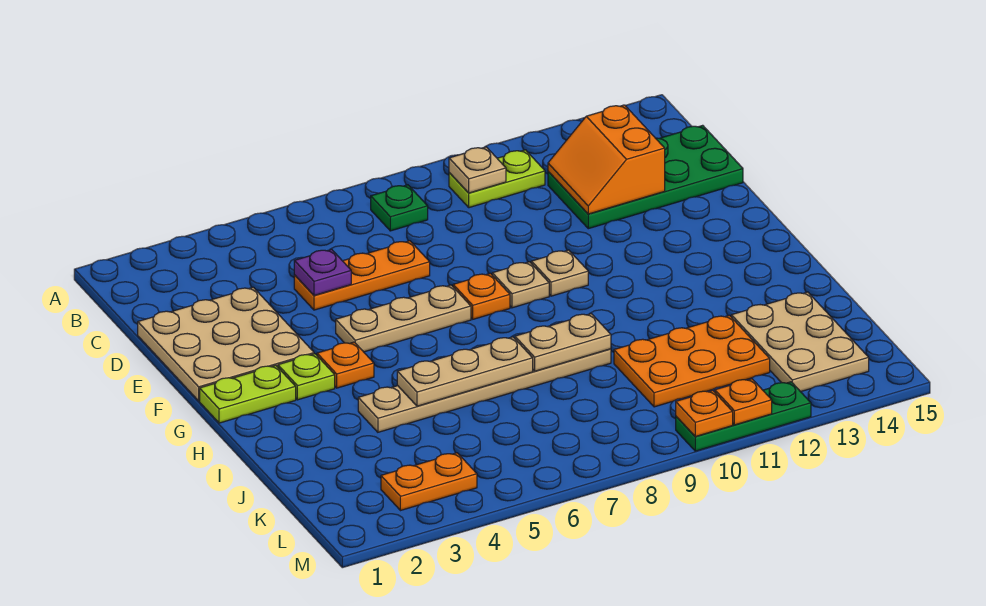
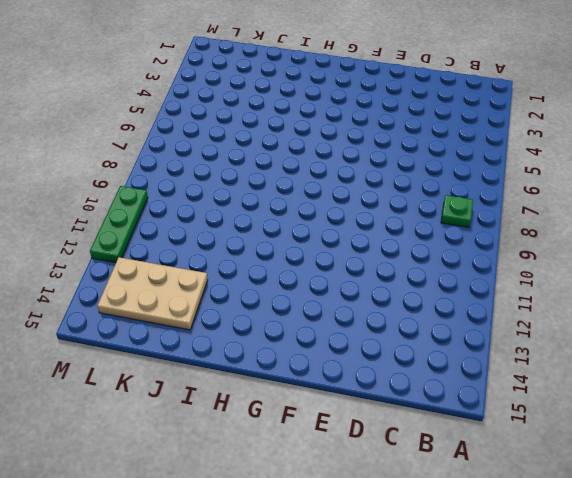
none -> lime plate B10:B11 level 1
none -> green plate C12:D15 level 1
none -> tan plate D1:F3 level 1

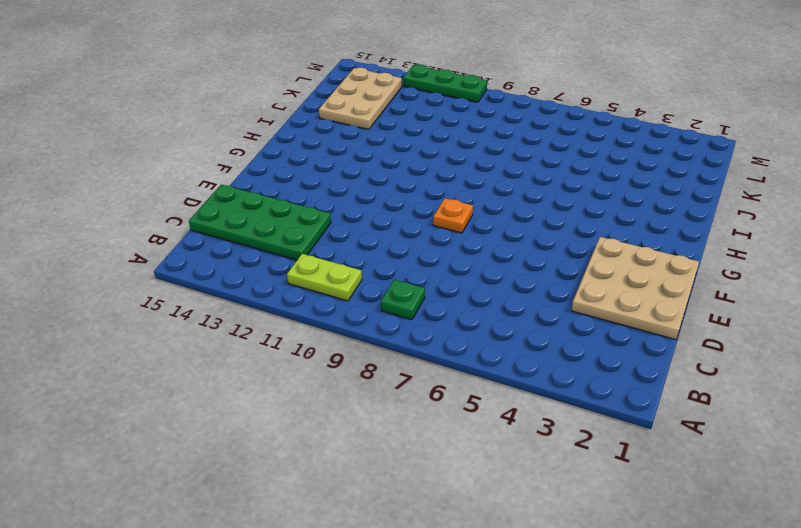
none -> orange plate D5:D7 level 1
none -> tan plate F5:F7 level 1
none -> tan plate F9 level 1

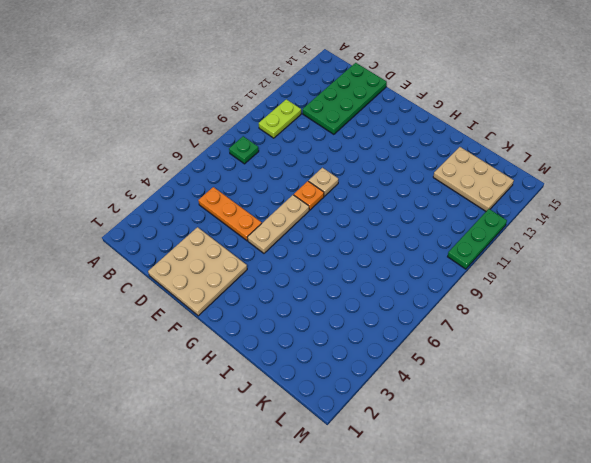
orange plate C5:E5 level 1 -> orange plate D5:D7 level 1
none -> tan plate F10 level 1
none -> lime plate G1:G2 level 1
none -> lime plate G3 level 1

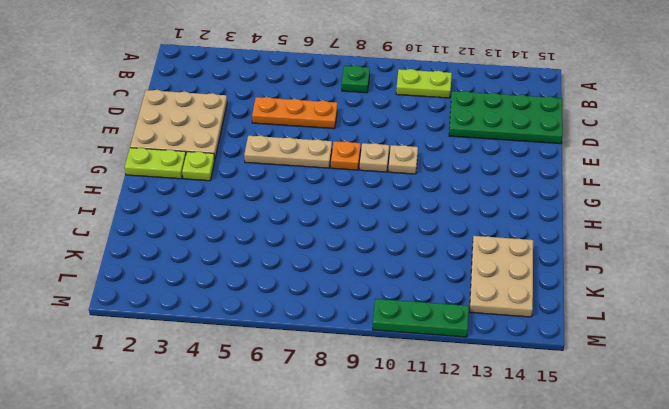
none -> orange plate G4 level 1
none -> tan plate I4:I9 level 1
none -> orange plate J10:K12 level 1

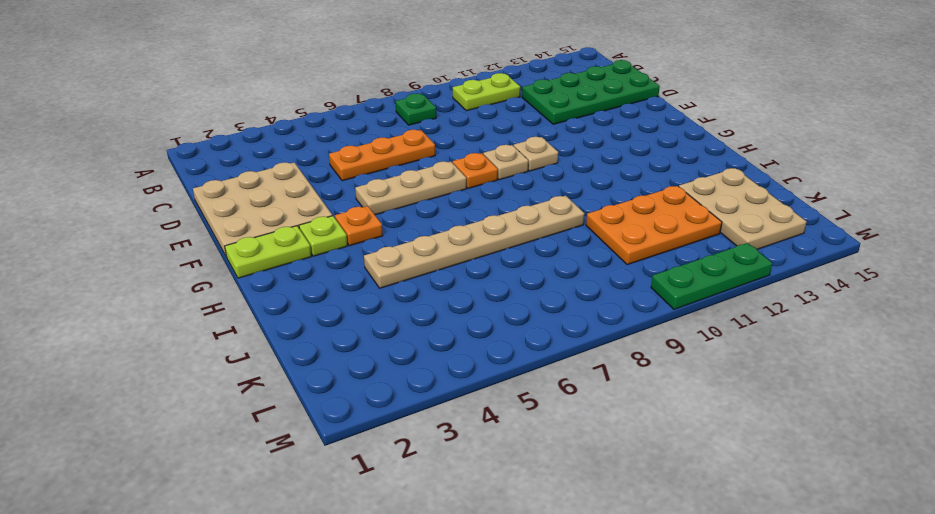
none -> orange plate L3:L4 level 1
none -> tan plate B10 level 2
none -> orange slope C12:D13 level 2 top 13

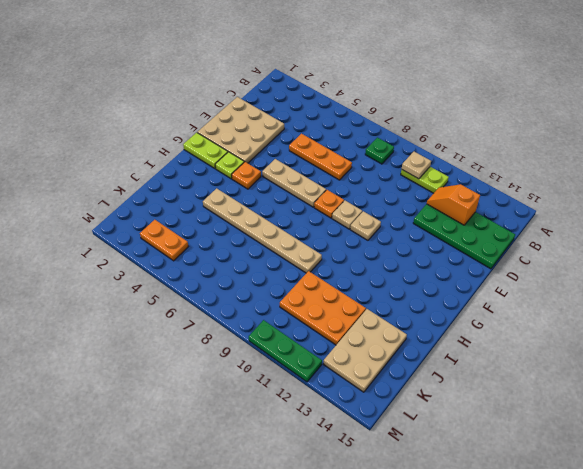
orange slope C12:C13 level 2 top 13 -> orange slope C12:D13 level 2 top 13
none -> purple plate D5 level 2
none -> tan plate I5:I7 level 2
none -> tan plate I8:I9 level 2

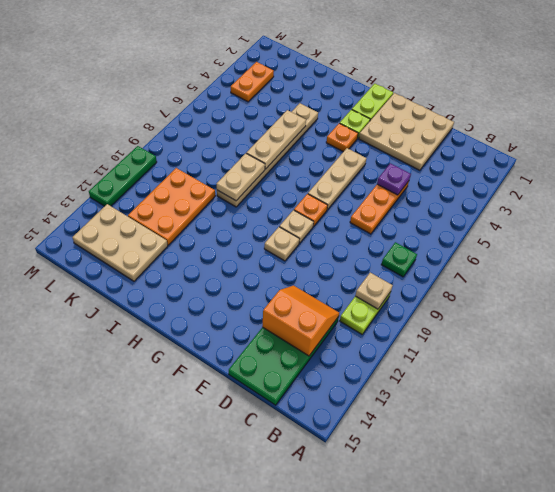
none -> orange plate M10 level 2
none -> orange plate M11 level 2

